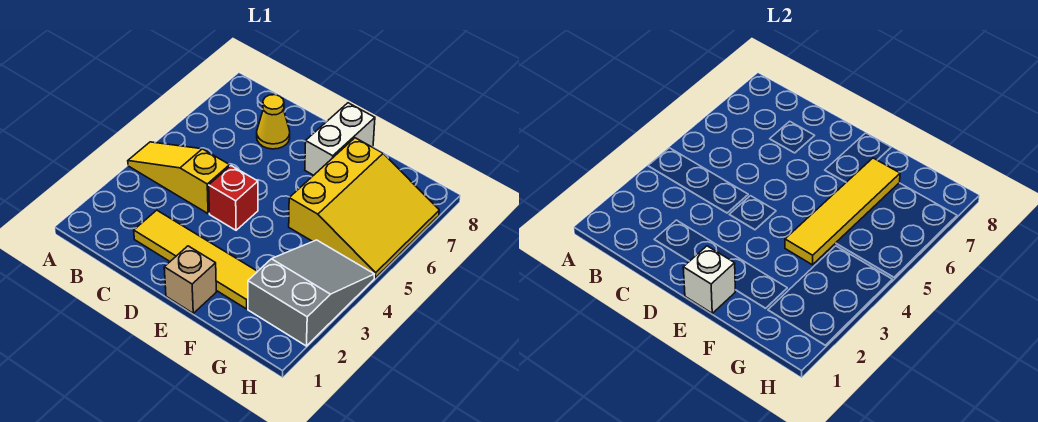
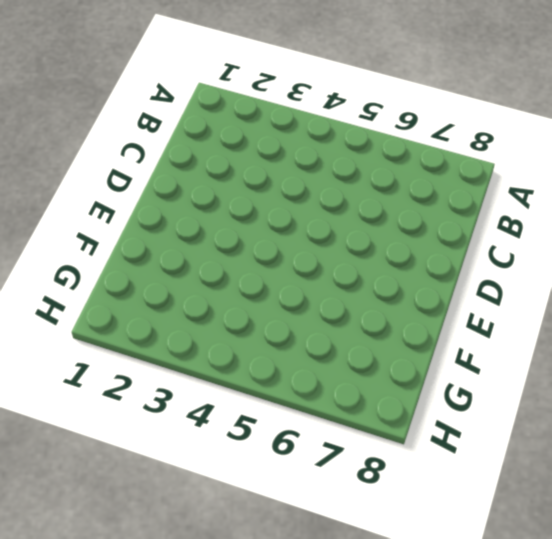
none -> yellow slope A4:C4 level 1 top C
none -> yellow tile C2:F2 level 1

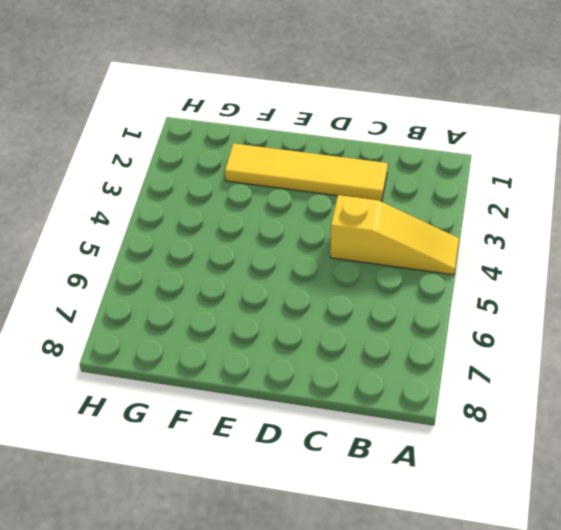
none -> yellow cone C7 level 1
none -> red brick D4 level 1

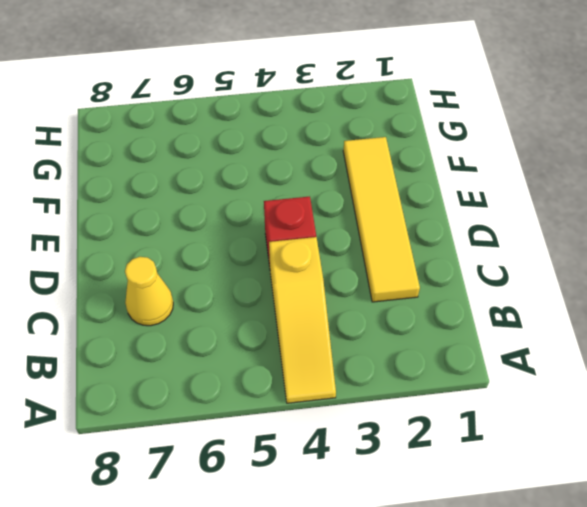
none -> tan brick E1 level 1
none -> white brick E7:E8 level 1

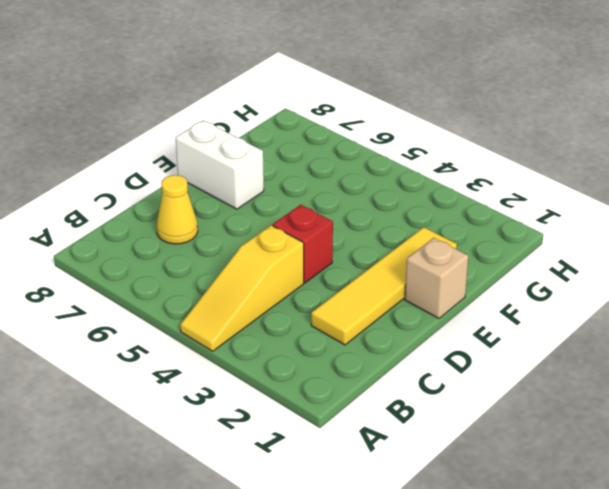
none -> yellow slope F5:H7 level 1 top F
none -> grey slope G2:H4 level 1 top 2

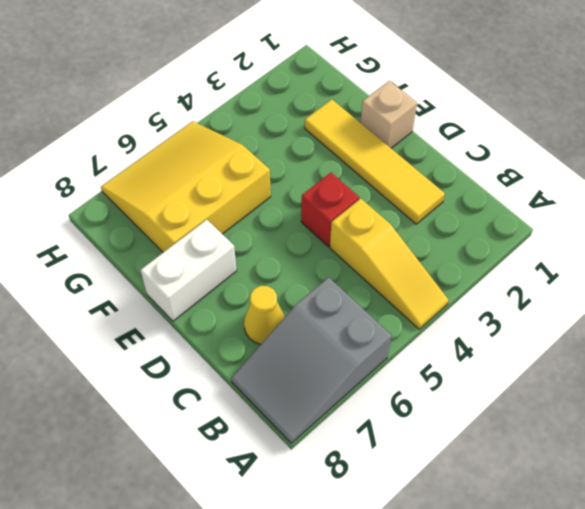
grey slope A6:B8 level 1 top 6 -> grey slope G2:H4 level 1 top 2
none -> white brick E1 level 2
none -> yellow tile F4:F7 level 2

